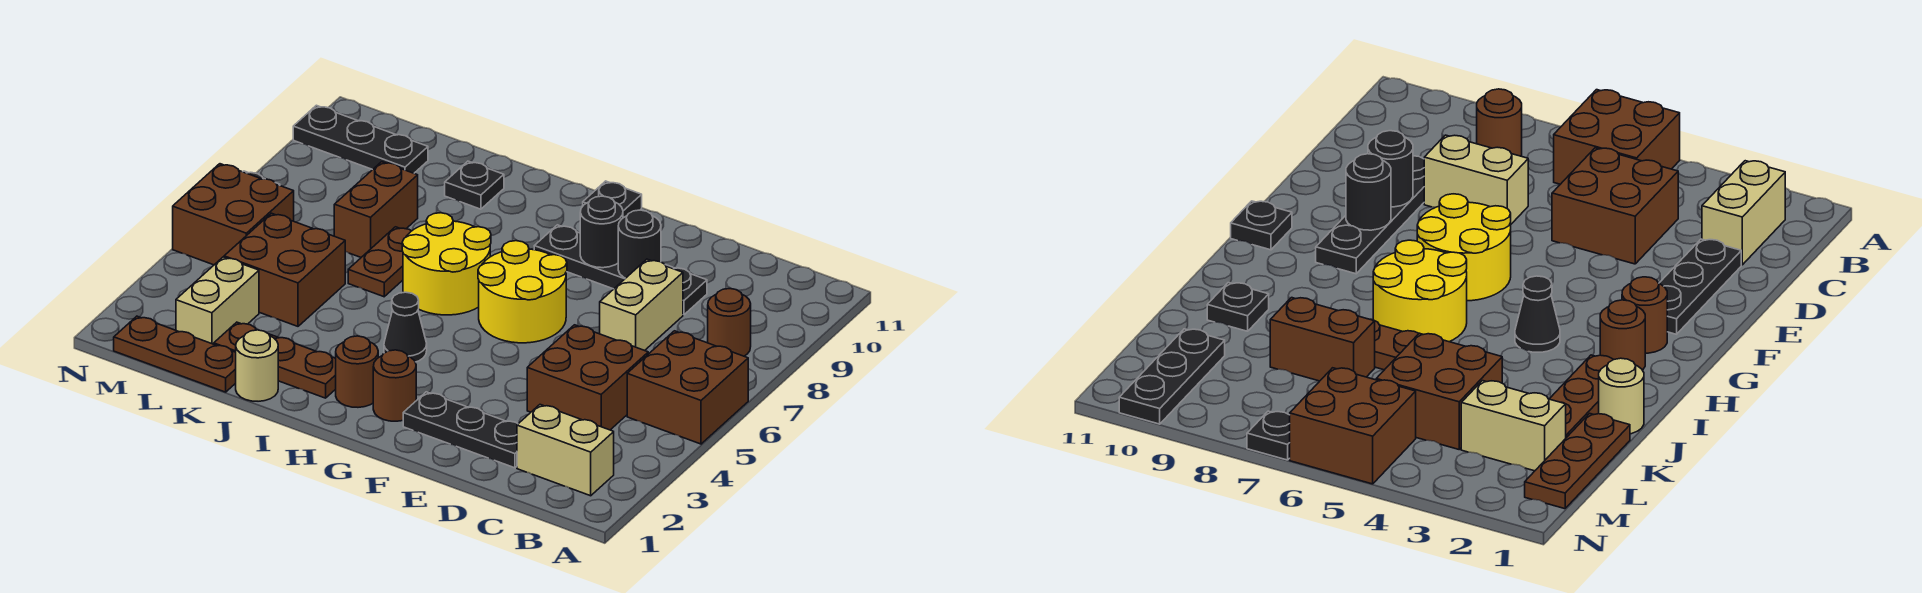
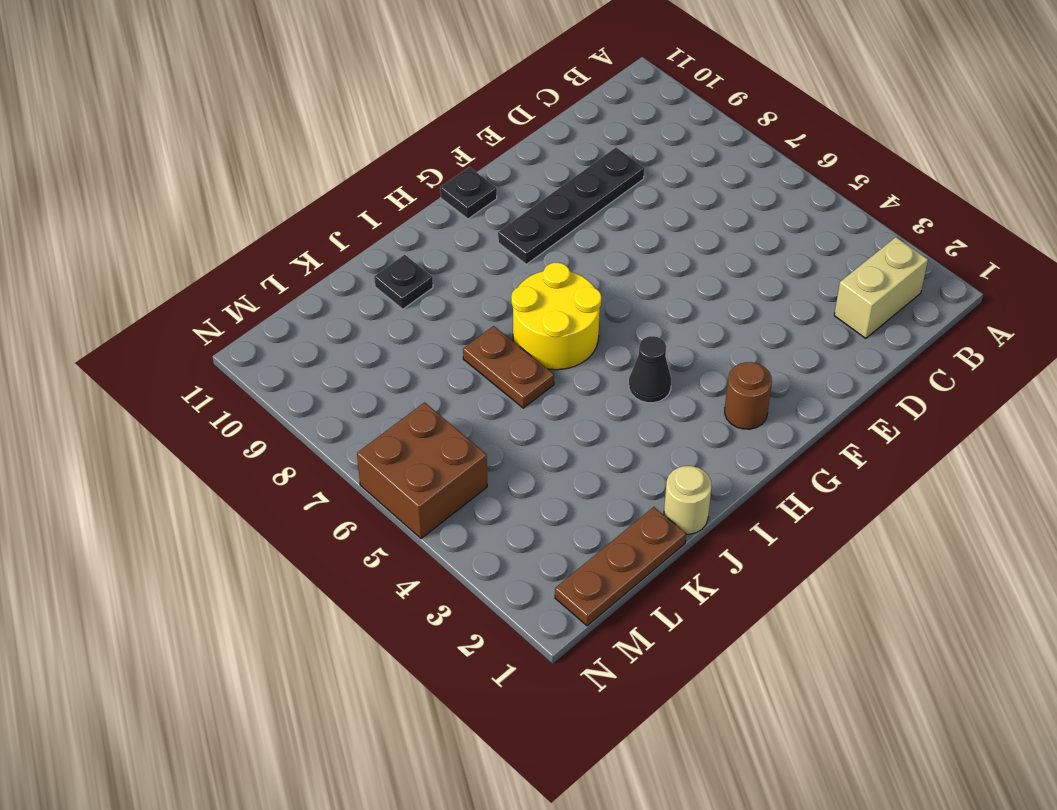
none -> brown brick A5:B6 level 1
none -> brown round brick B8 level 1
none -> brown brick C4:D5 level 1

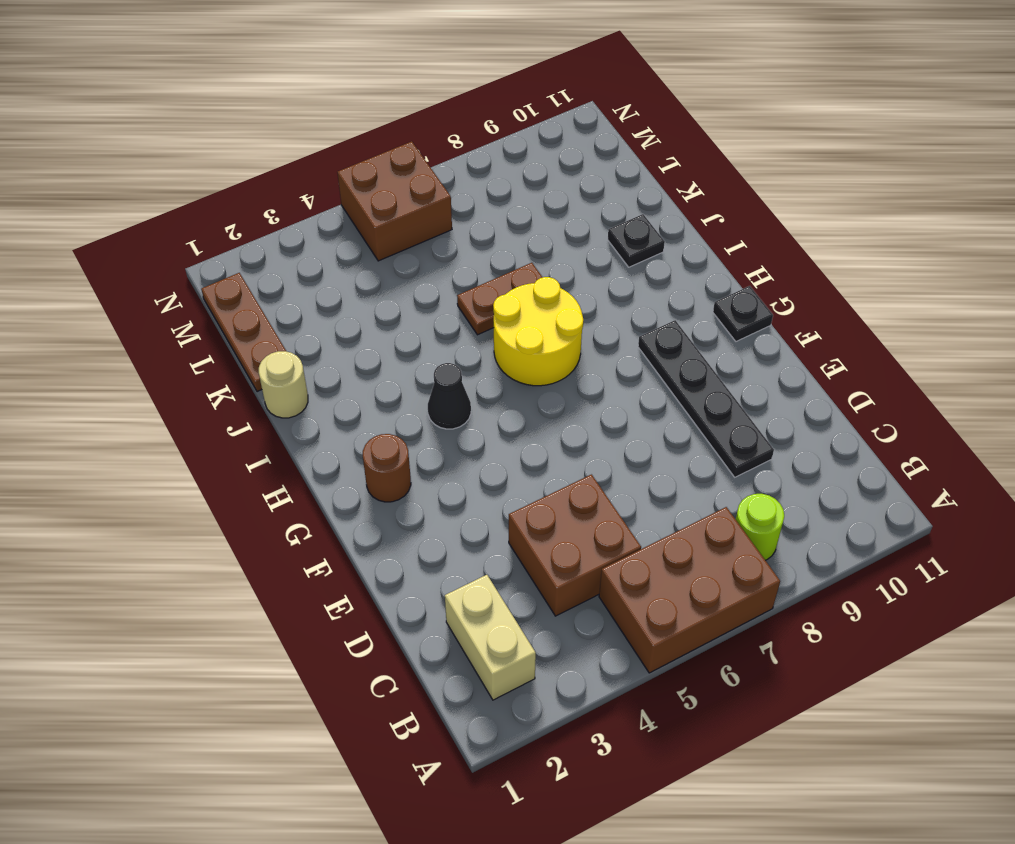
brown brick A5:B7 level 1 -> brown brick A5:B6 level 1
lime round brick B8 level 1 -> brown round brick B8 level 1
none -> black plate D2:F2 level 1
none -> tan brick D7:D8 level 1
none -> yellow round brick F6:G7 level 1

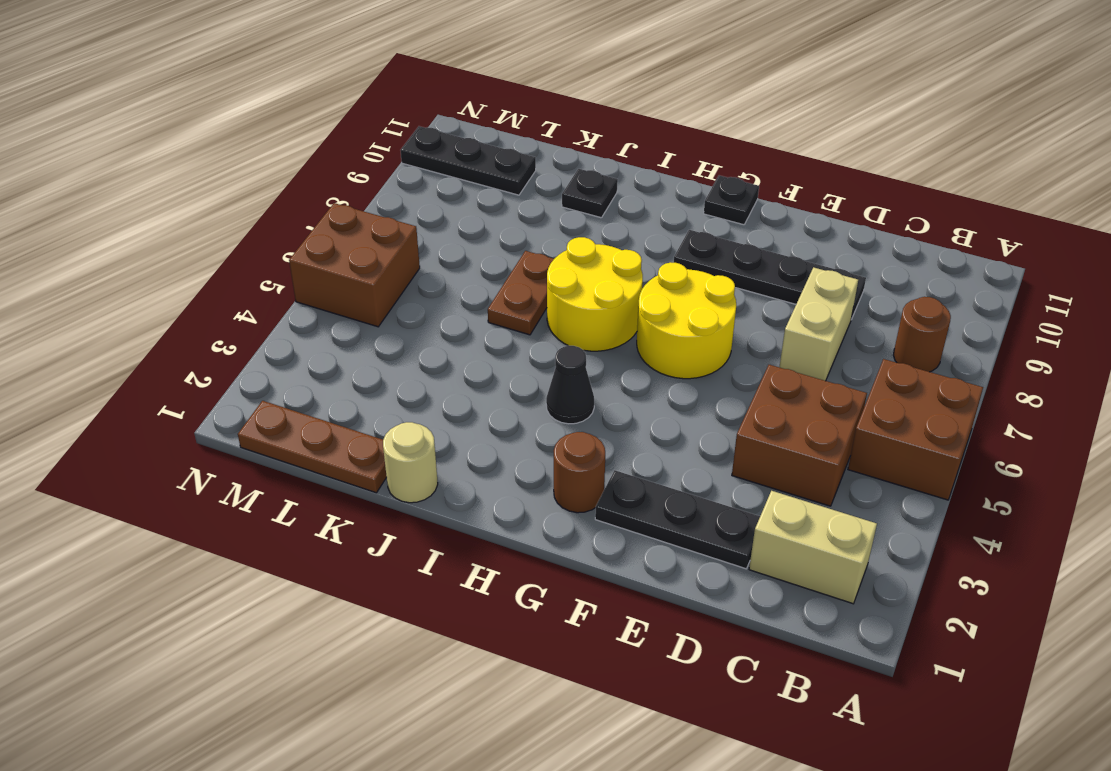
none -> brown round brick H2 level 1
none -> brown plate I2:K2 level 1
none -> brown brick K4:L5 level 1

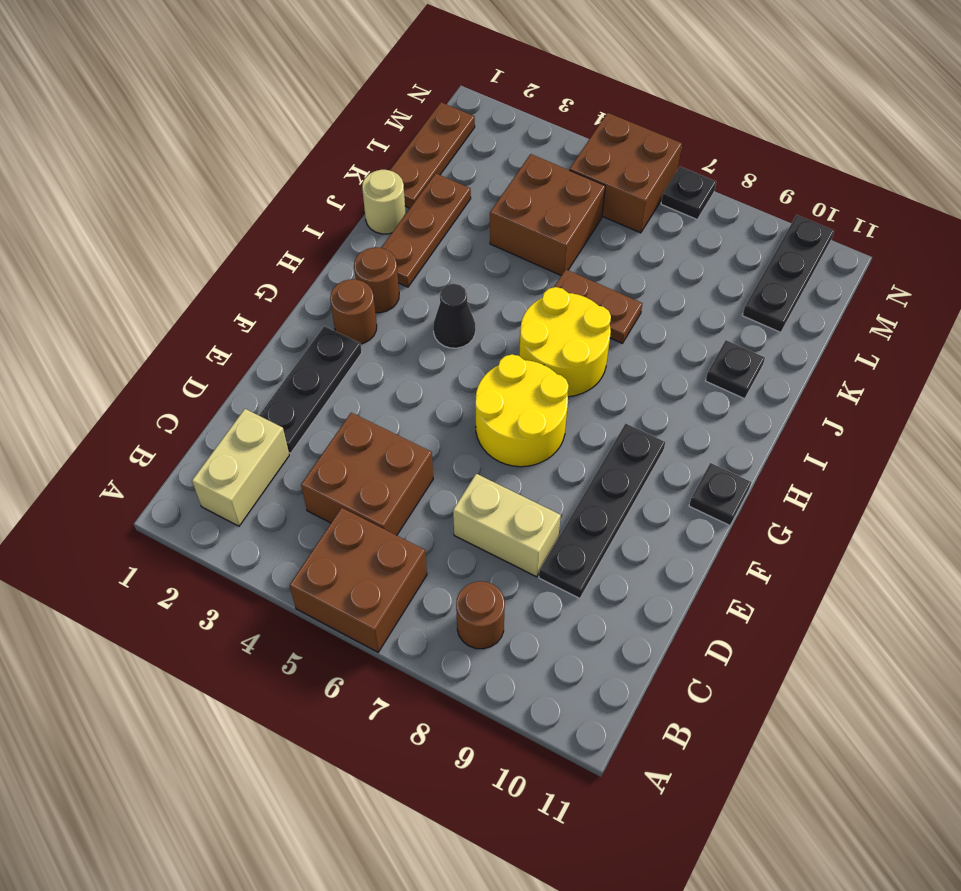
none -> brown brick K7:K8 level 1
none -> tan brick L2:L3 level 1
none -> black round brick E9 level 2

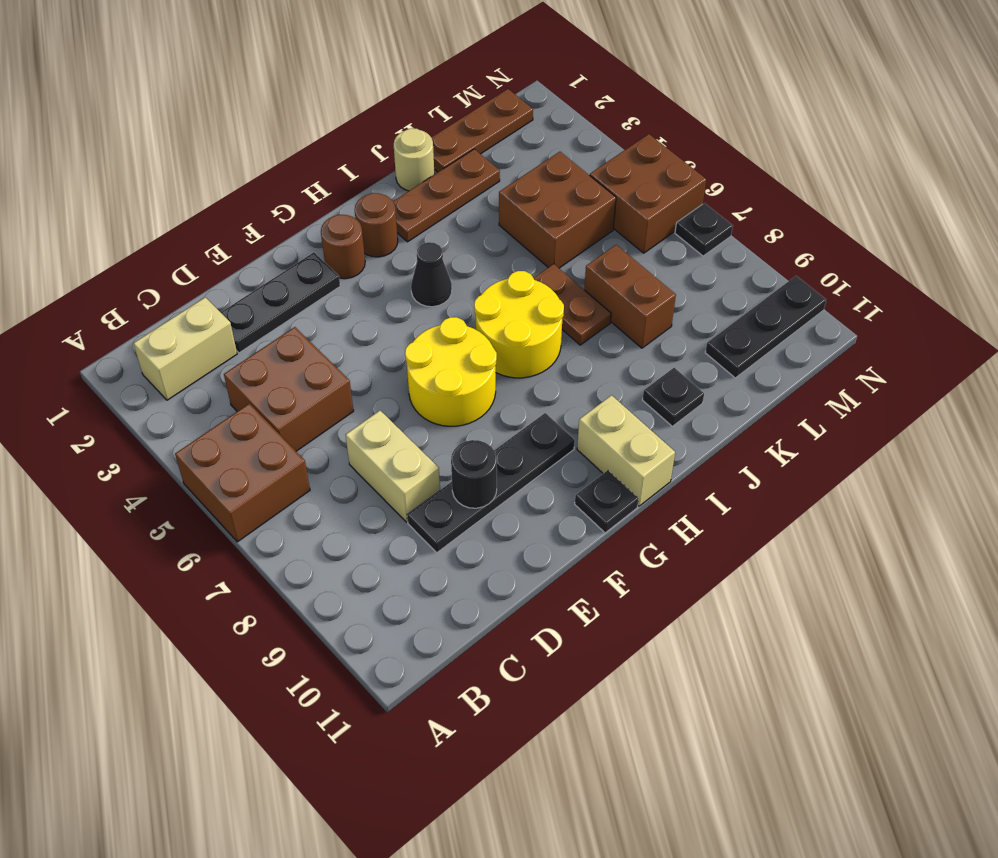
tan brick H10:H11 level 1 -> tan brick L2:L3 level 1
none -> brown round brick B8 level 1
none -> black round brick F9 level 2

